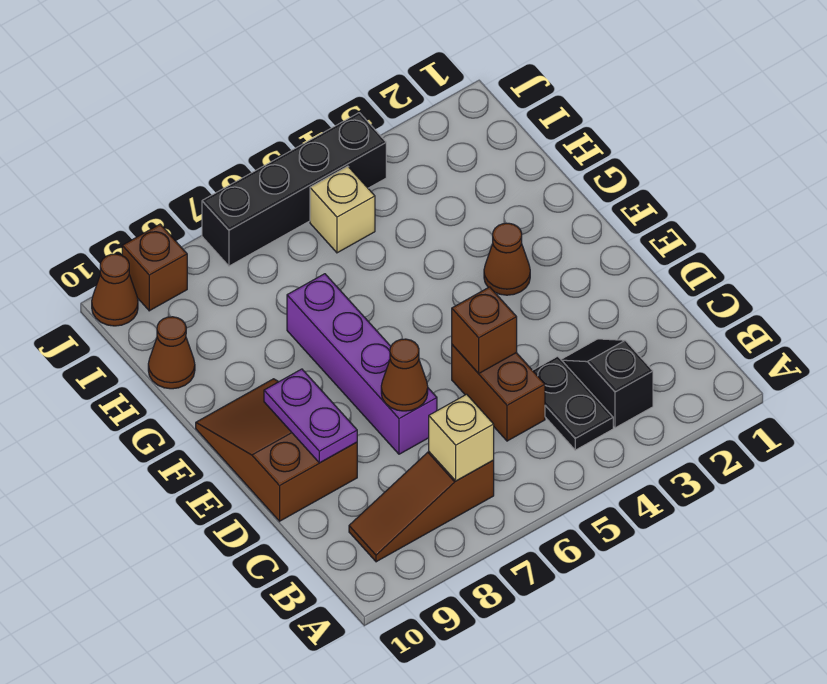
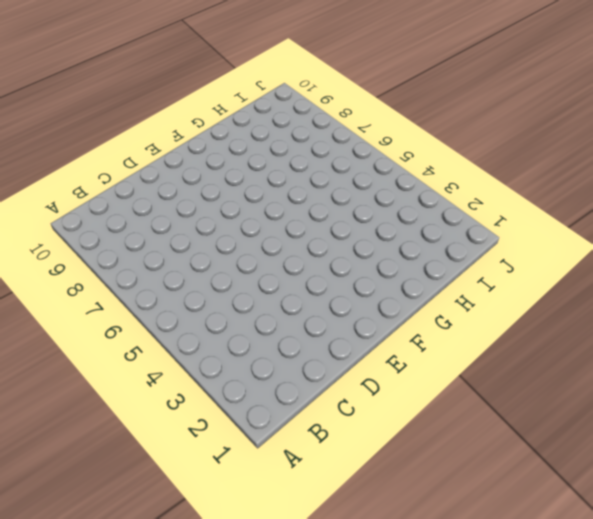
none -> black slope B3:C3 level 1 top B
none -> black plate B4:C4 level 1
none -> brown slope B7:B9 level 1 top 7

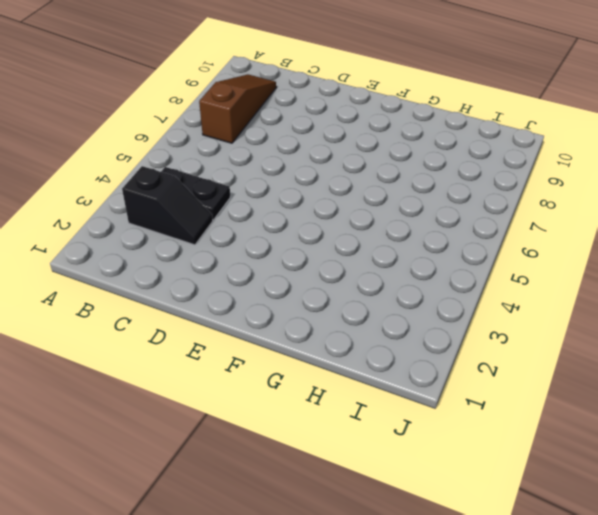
none -> brown brick C5:D5 level 1
none -> purple brick D7:G7 level 1
none -> brown slope D9:F10 level 1 top D

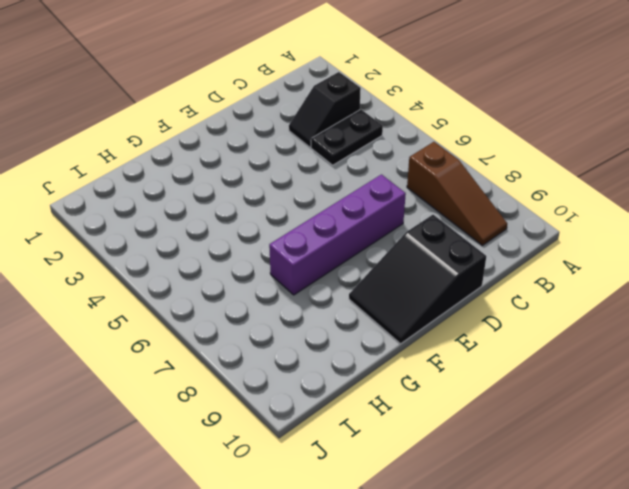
black slope D9:F10 level 1 top D -> brown slope D9:F10 level 1 top D
none -> brown brick C5:D5 level 1
none -> brown cone F3 level 1
none -> brown cone H10 level 1

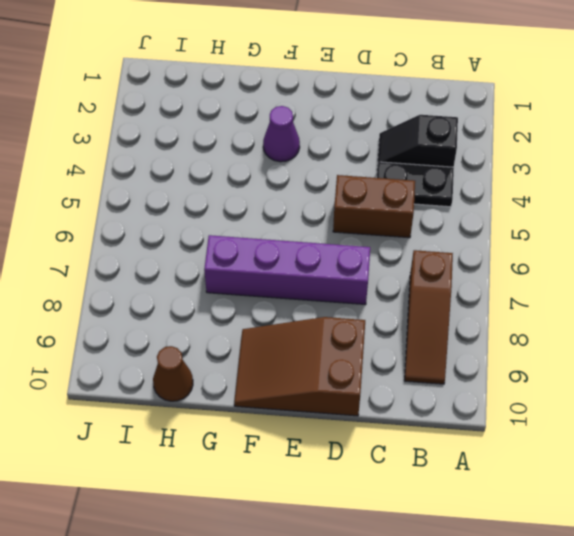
purple cone F3 level 1 -> brown cone F3 level 1
none -> tan brick I5 level 1
none -> black brick J4:J7 level 1
none -> brown brick J9 level 1

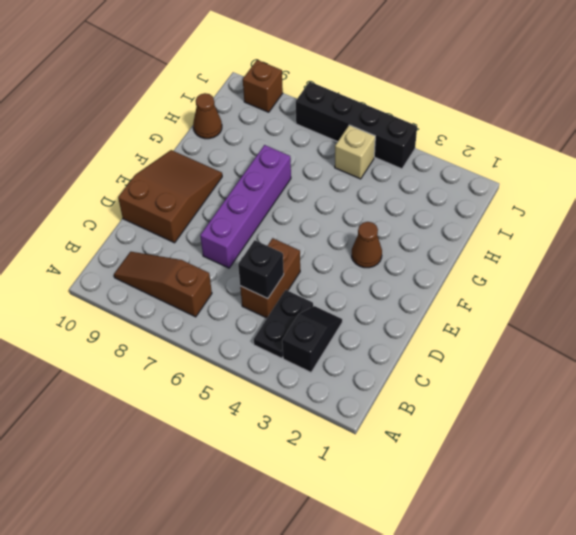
black brick C5 level 2 -> none
none -> brown cone J10 level 1
none -> tan brick B7 level 2
none -> brown brick D5 level 2

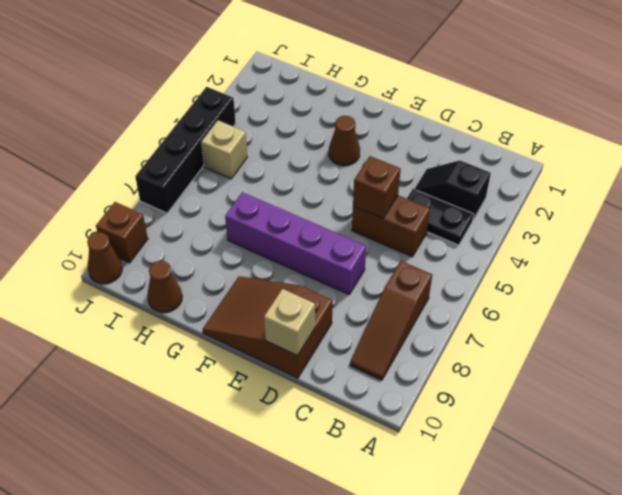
tan brick D10 level 2 -> tan brick B7 level 2
none -> brown cone D7 level 2
none -> purple plate D9:E9 level 2

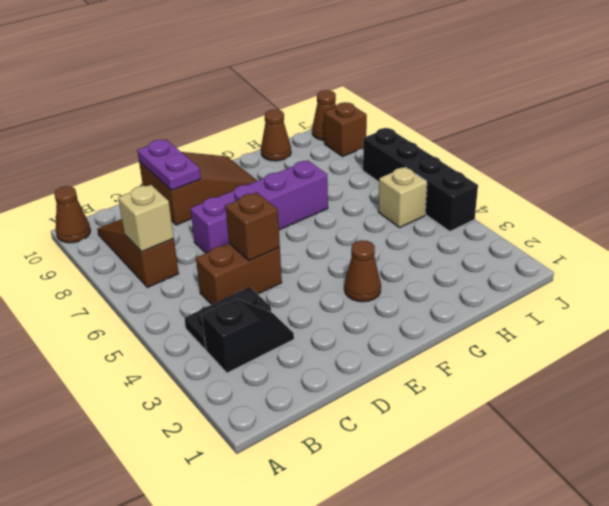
brown cone A10 level 1 -> brown cone D7 level 2
purple plate D9:D10 level 2 -> purple plate D9:E9 level 2

